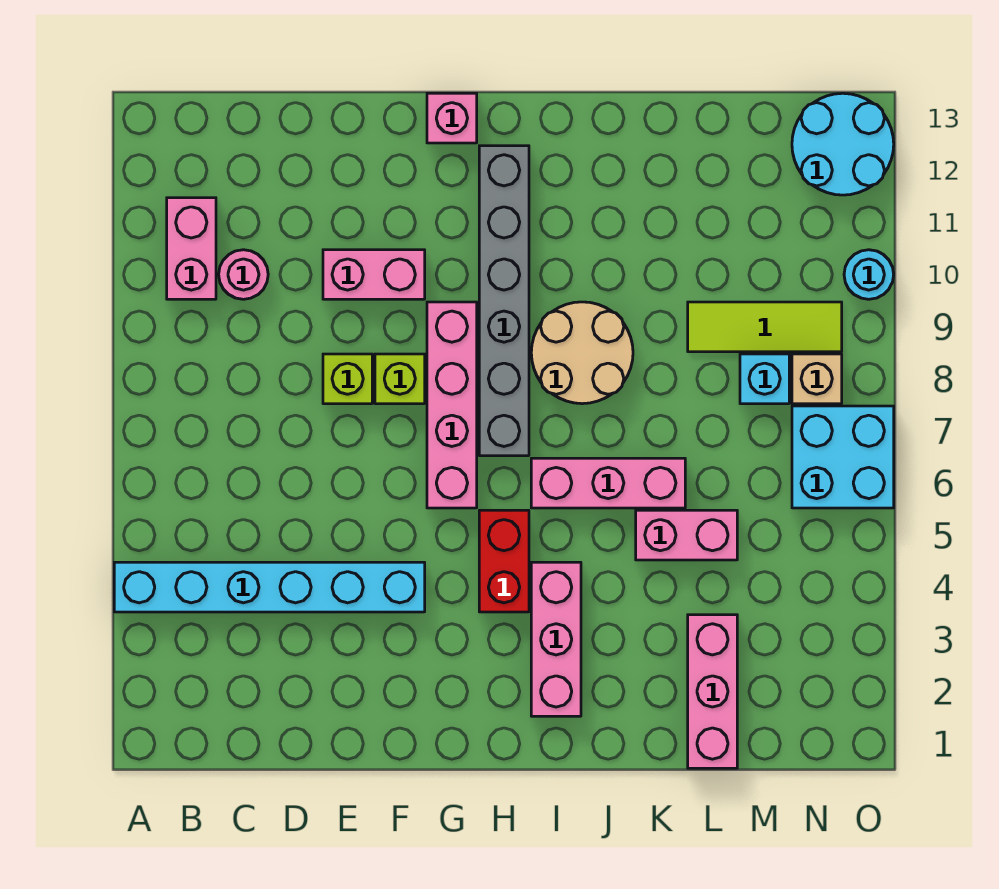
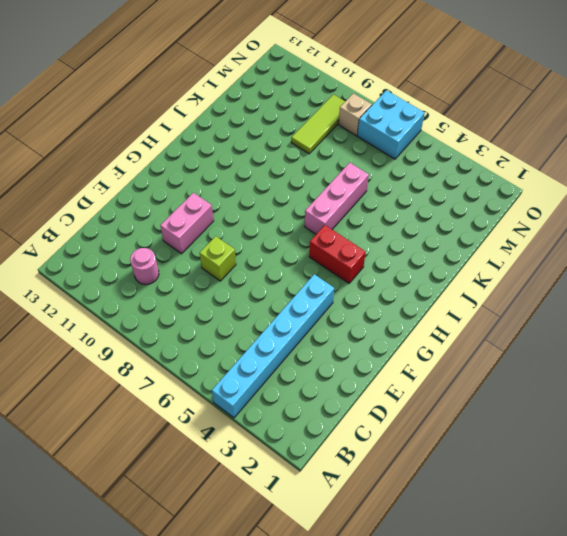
none -> pink brick B10:B11 level 1
none -> lime brick F8 level 1
none -> pink brick G6:G9 level 1

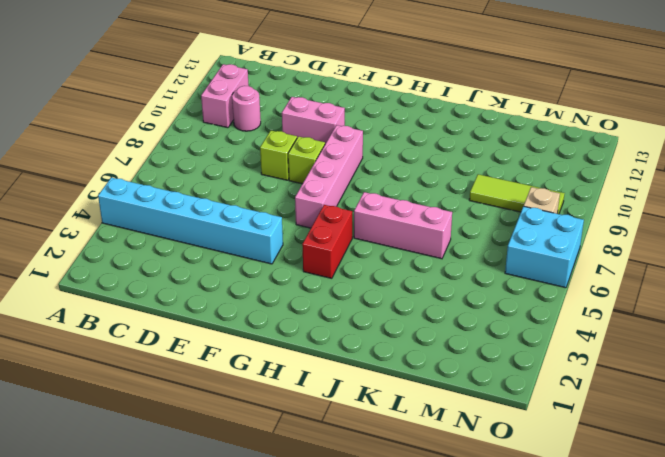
none -> pink brick G13 level 1
none -> grey brick H7:H12 level 1
none -> pink brick I2:I4 level 1

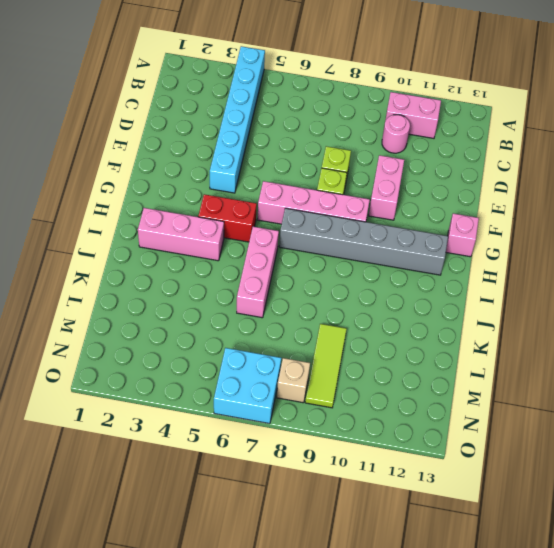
none -> tan round brick I8:J9 level 1
none -> pink brick K5:L5 level 1
none -> pink brick L1:L3 level 1

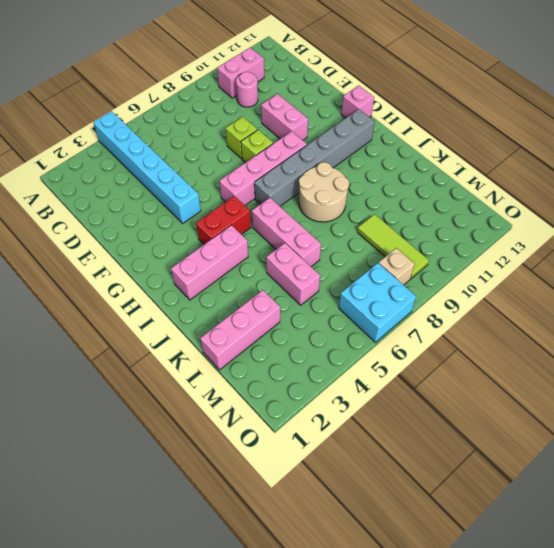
none -> cyan brick M8 level 1
none -> cyan round brick N12:O13 level 1
none -> cyan round brick O10 level 1

